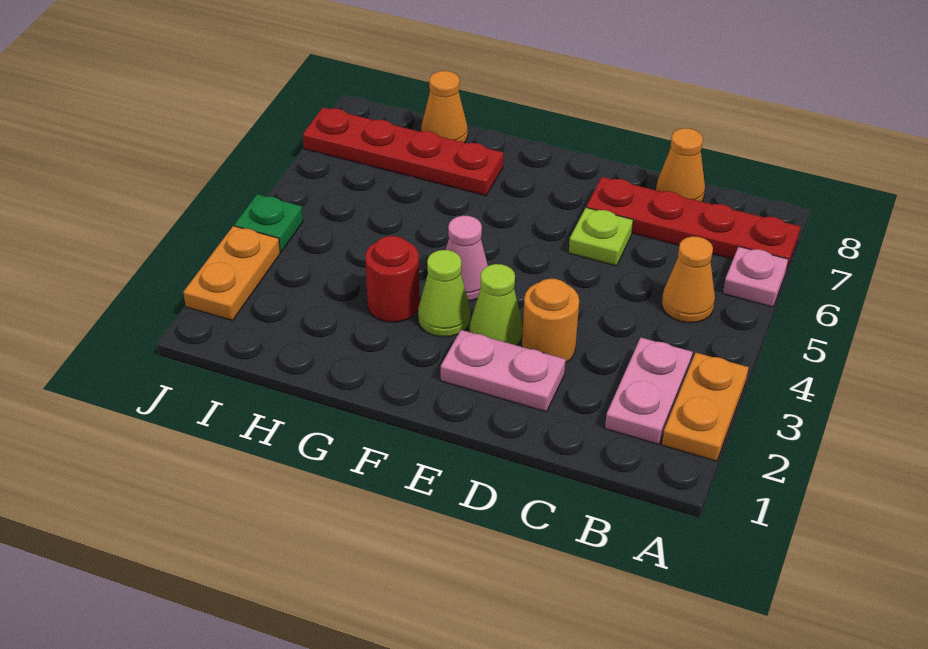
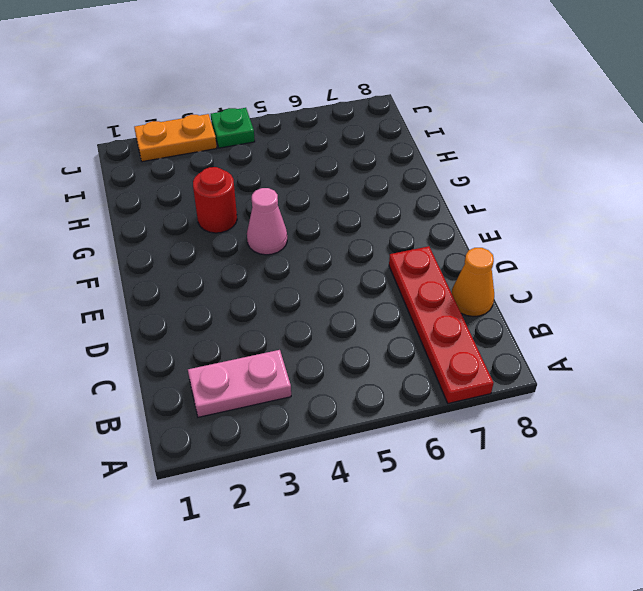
none -> orange plate A2:A3 level 1
none -> pink plate A6 level 1
none -> orange cone B5 level 1

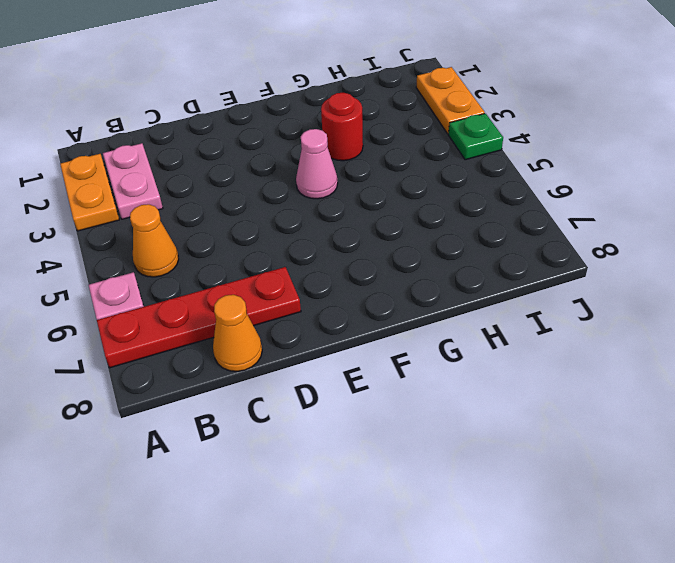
none -> pink plate D2:E2 level 1
none -> orange round brick D3 level 1
none -> lime plate D6 level 1

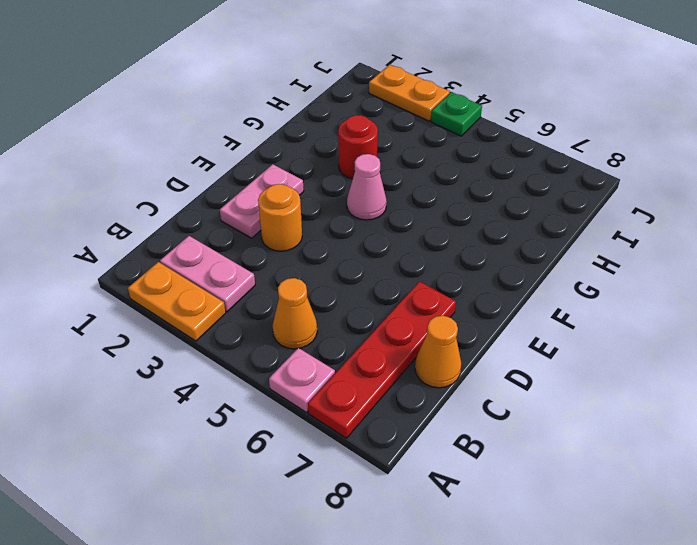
none -> lime plate D6 level 1
none -> lime cone E3 level 1
none -> lime cone F3 level 1

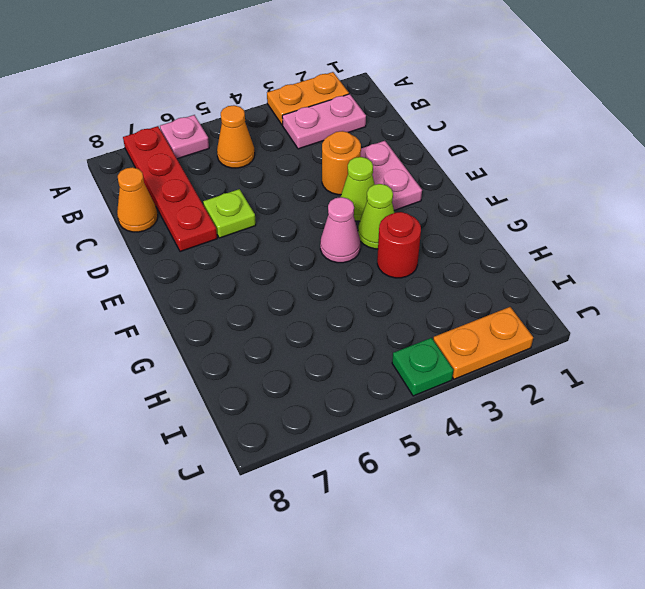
none -> red plate G7:J7 level 1
none -> orange cone H8 level 1

